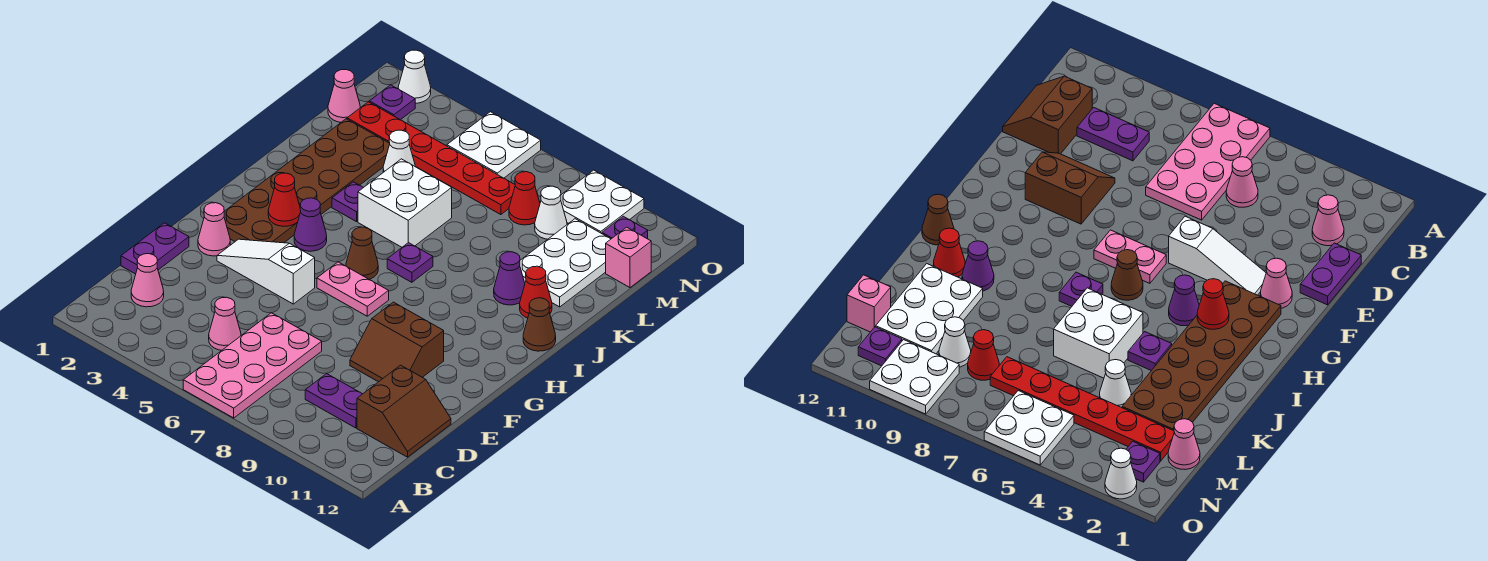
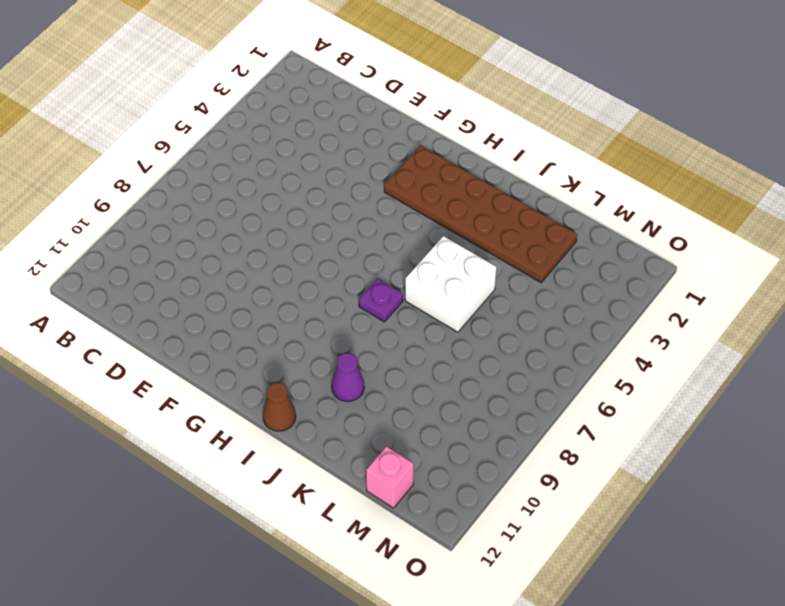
none -> pink plate A6:D7 level 1
none -> pink cone C2 level 1
none -> pink cone C5 level 1
none -> purple plate C9:C10 level 1

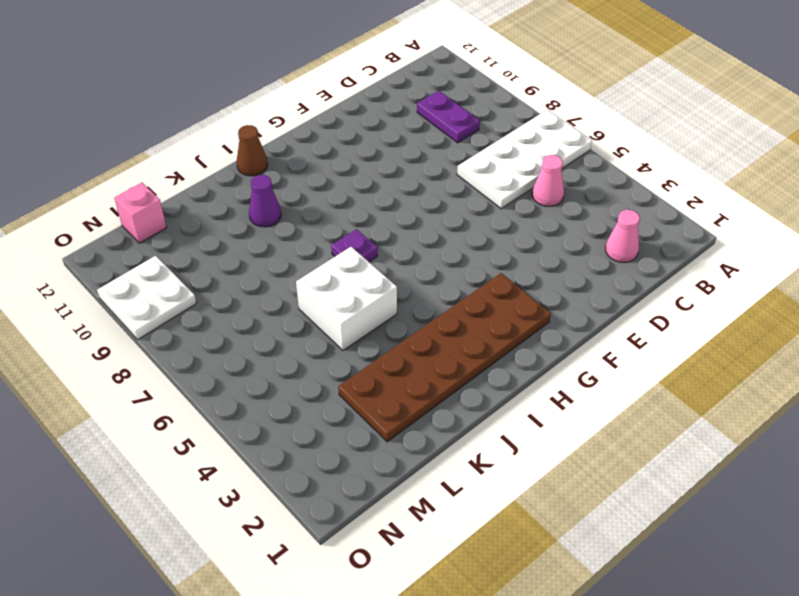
white plate A6:D7 level 1 -> pink plate A6:D7 level 1
none -> brown slope C11:D12 level 1 top 11
none -> purple plate D1:E1 level 1
none -> brown slope E9:F10 level 1 top F
none -> pink cone F2 level 1

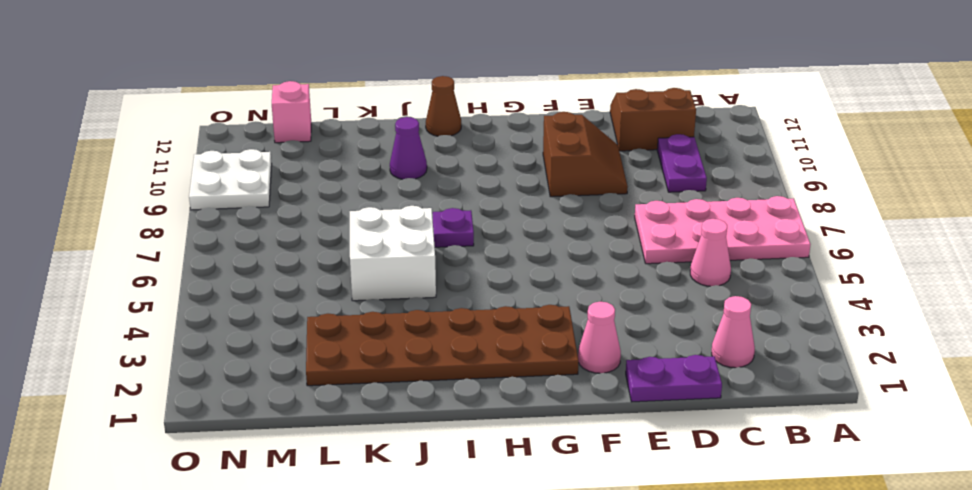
none -> white slope F3:F5 level 1 top 5
none -> pink plate G6:G7 level 1
none -> purple cone H4 level 1
none -> brown cone H6 level 1

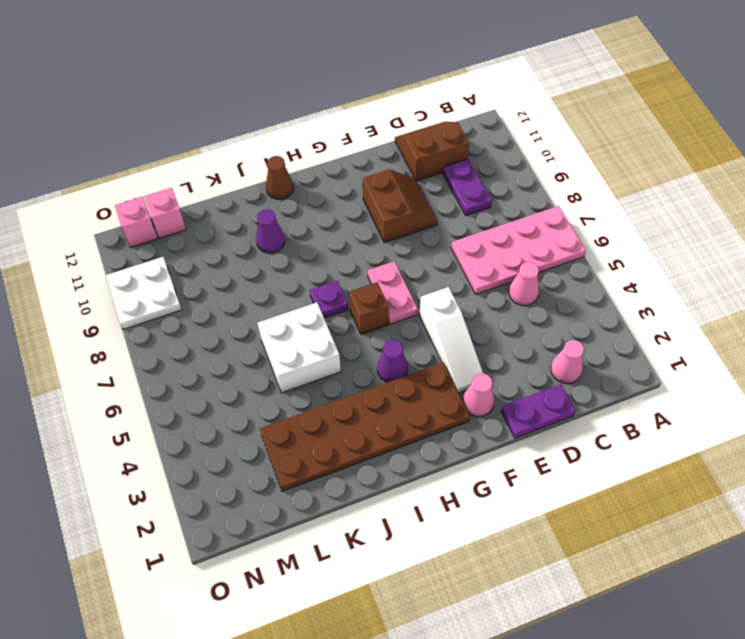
brown brick H6 level 1 -> brown cone H6 level 1
pink brick N12 level 1 -> none
none -> purple plate J4 level 1
none -> red cone J11 level 1
none -> white plate K10:M11 level 1
none -> white cone L4 level 1

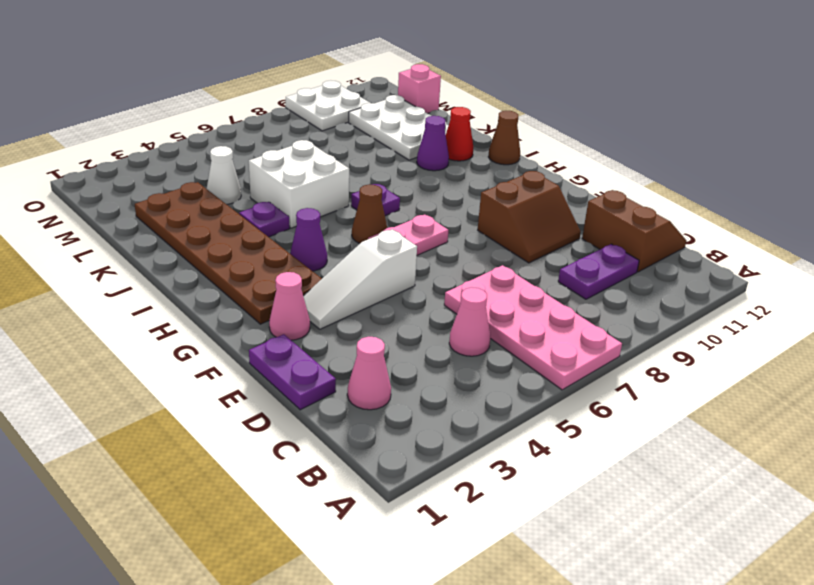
none -> pink cone M1 level 1
none -> red plate M2:M7 level 1
none -> red cone M8 level 1
none -> white cone M9 level 1

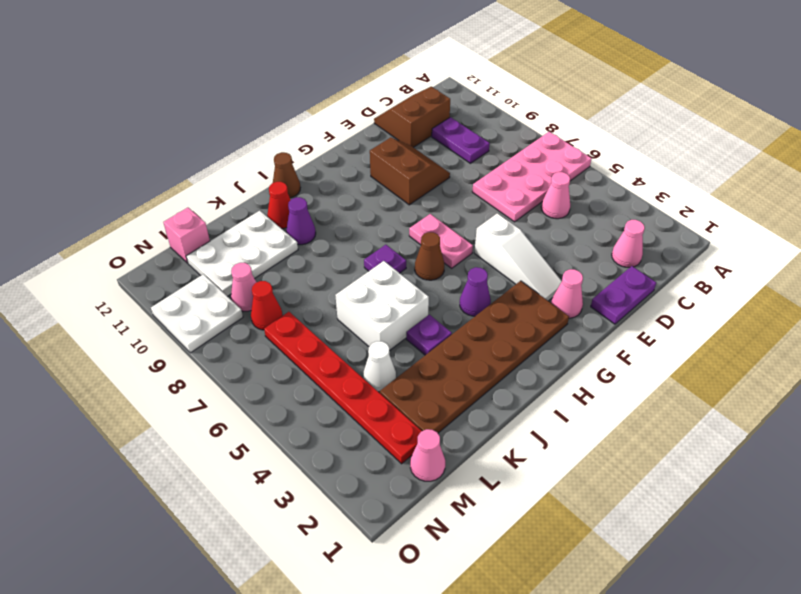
pink cone M9 level 1 -> white cone M9 level 1
none -> purple plate N2 level 1
none -> white plate N5:O6 level 1
none -> purple plate N11 level 1
none -> white cone O2 level 1

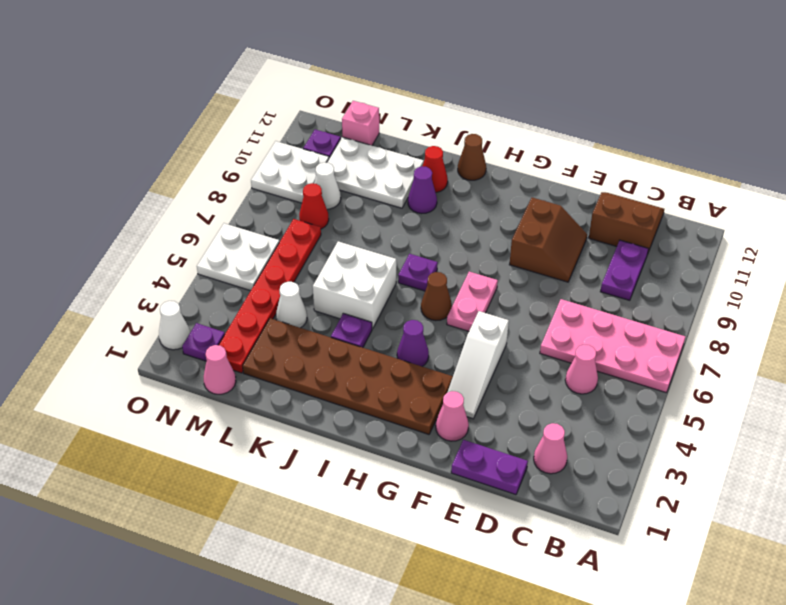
none -> red cone H3 level 2

